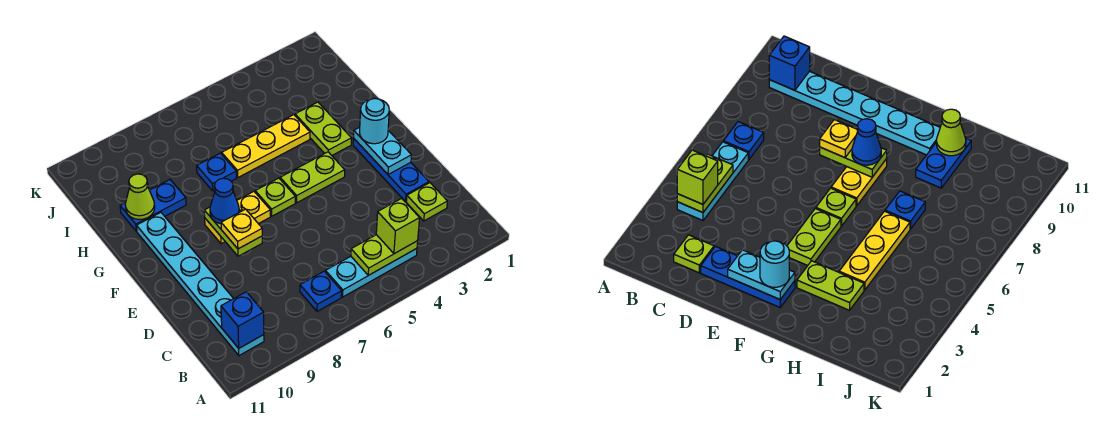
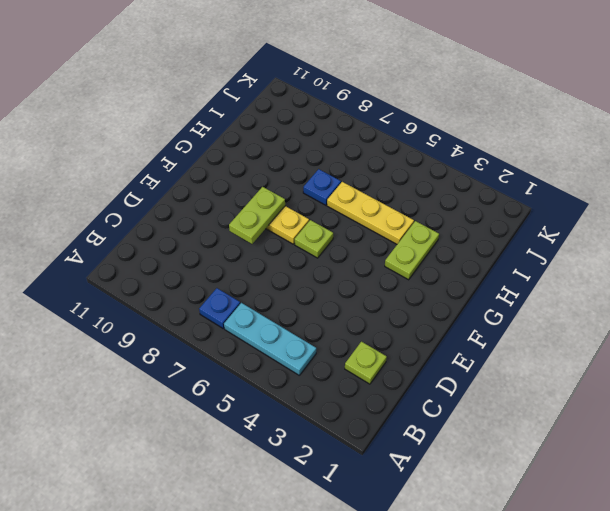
none -> cyan plate B10:G10 level 1
none -> blue plate D2:F2 level 1
none -> lime plate F4:F5 level 1

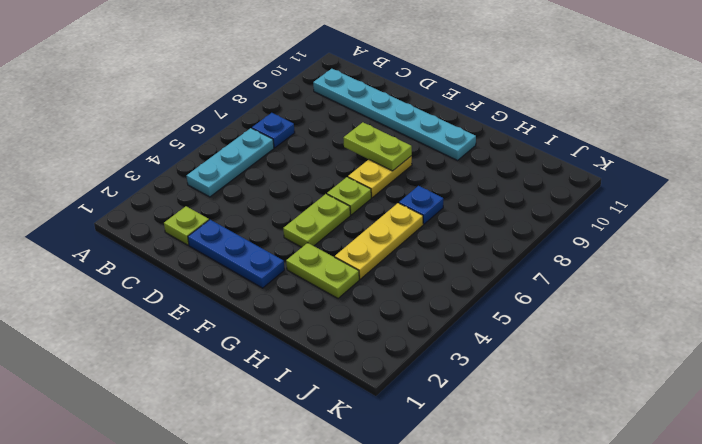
none -> blue plate H9:H10 level 1
none -> lime plate B4:B5 level 2
none -> blue brick B10 level 2

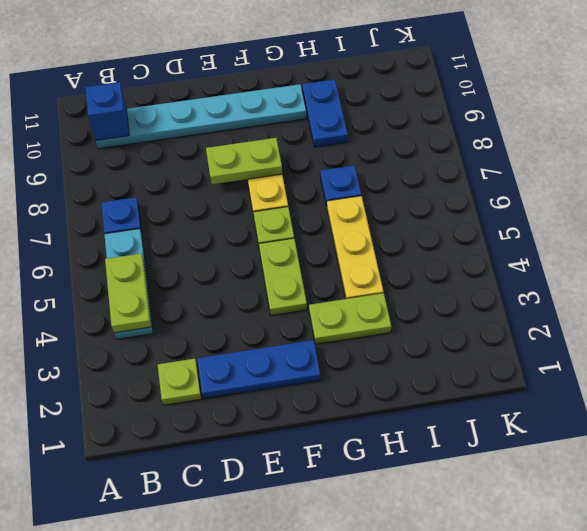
none -> cyan plate E2:F2 level 2
none -> lime cone H10 level 2
none -> lime brick B4 level 3

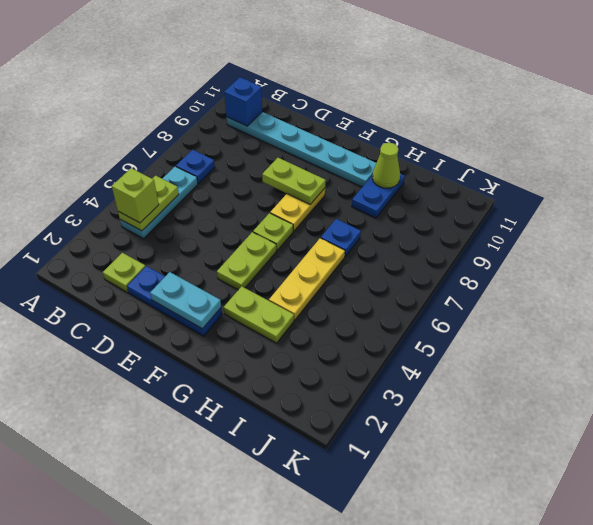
none -> yellow plate E8 level 3
none -> cyan round brick F2 level 3
none -> blue cone F8 level 3

